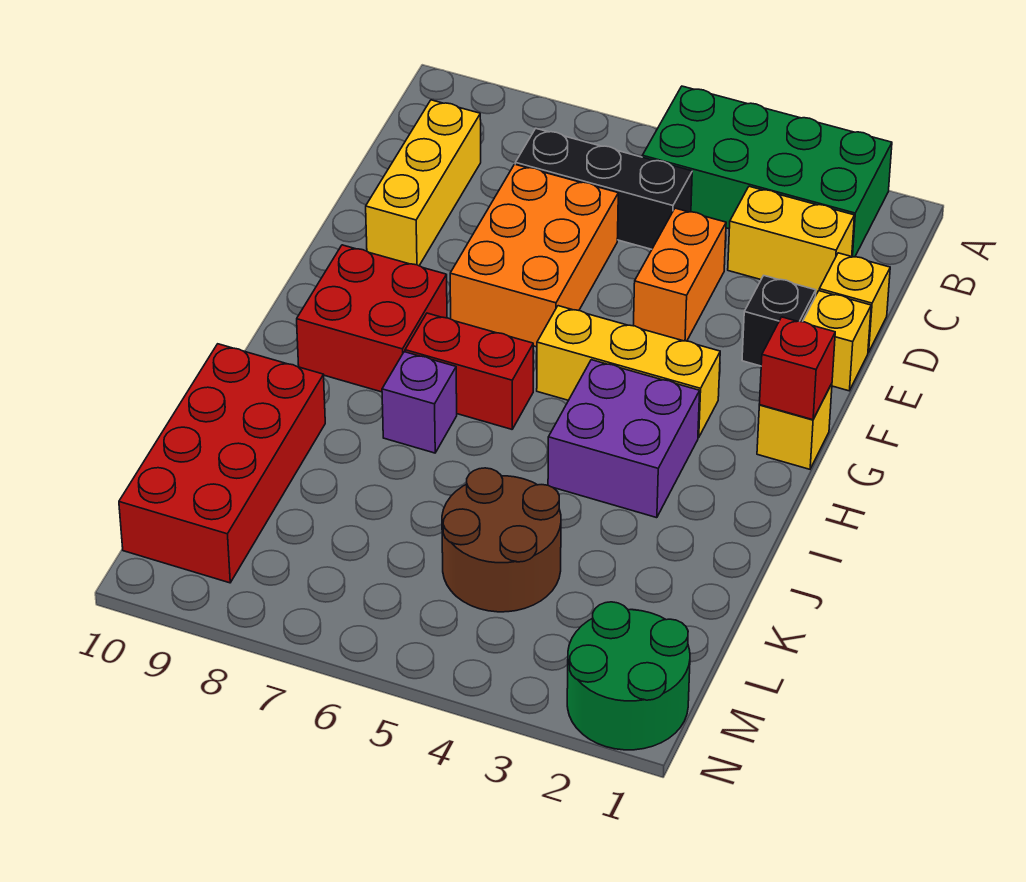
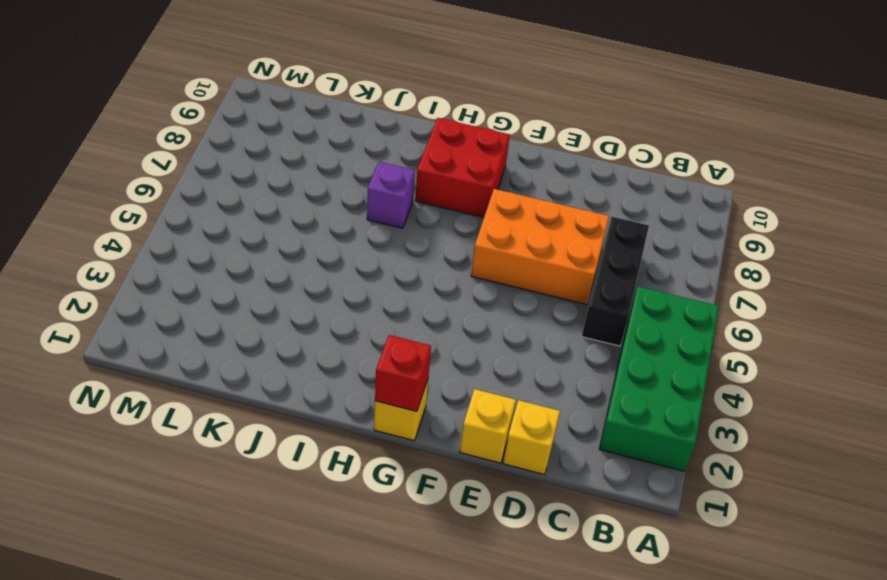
none -> yellow brick C2:C3 level 1
none -> yellow brick C9:E9 level 1
none -> orange brick D4:E4 level 1

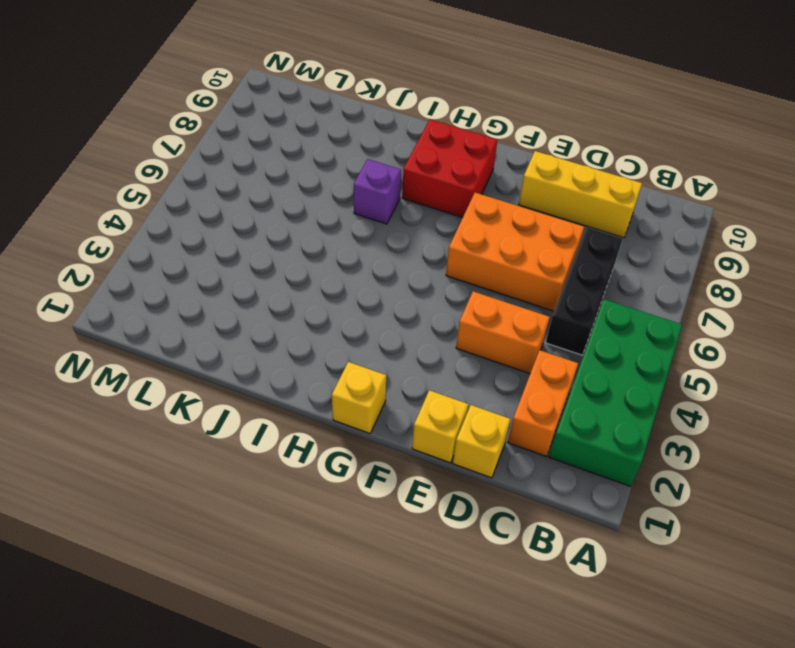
orange brick C2:C3 level 1 -> yellow brick C2:C3 level 1
none -> black brick E2 level 1
none -> yellow brick G3:G5 level 1
none -> purple brick H3:I4 level 1

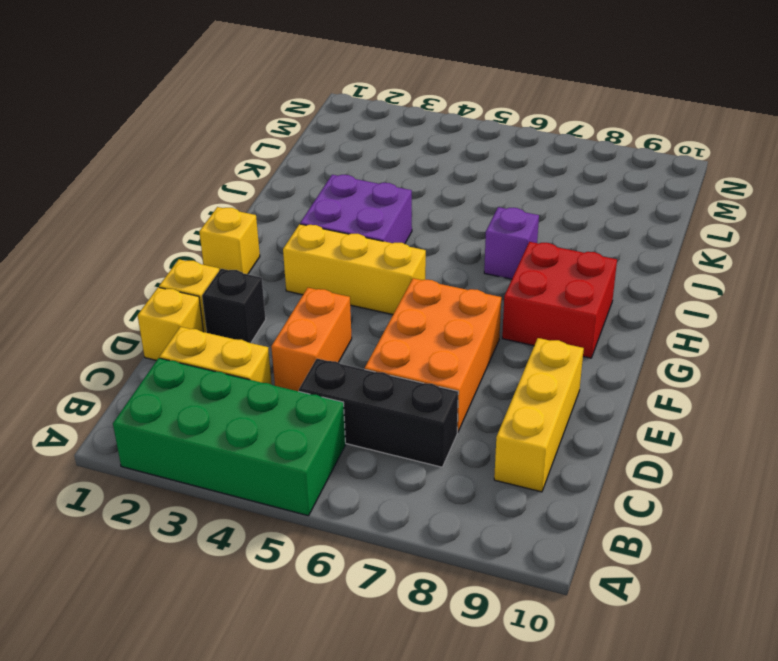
none -> red brick H6:H7 level 1
none -> red brick J9:M10 level 1
none -> brown round brick K4:L5 level 1

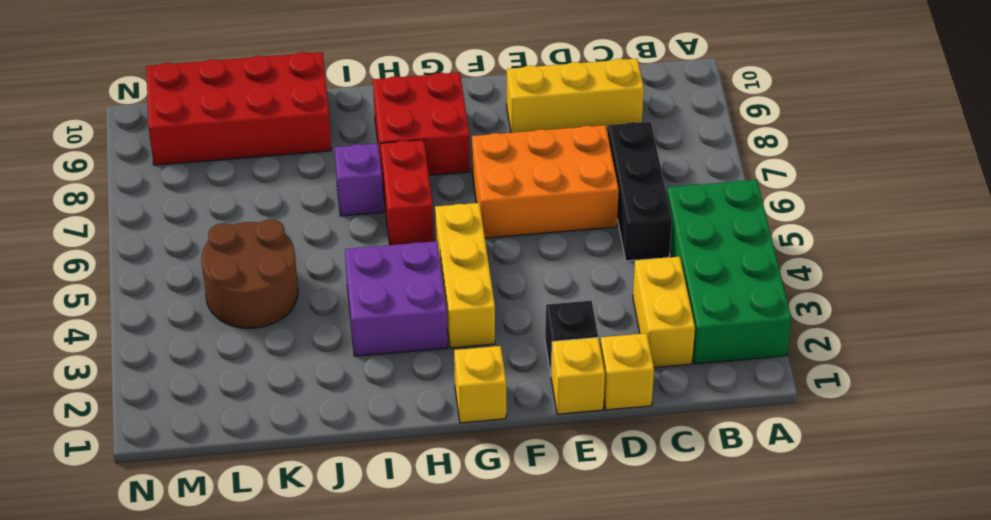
none -> orange brick D4:E4 level 1
none -> green round brick M1:N2 level 1
none -> red brick G1 level 2

